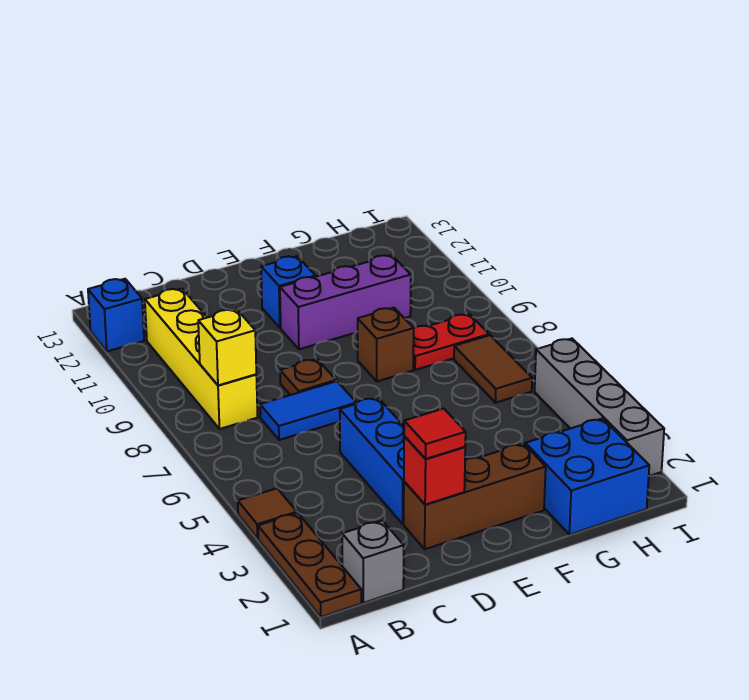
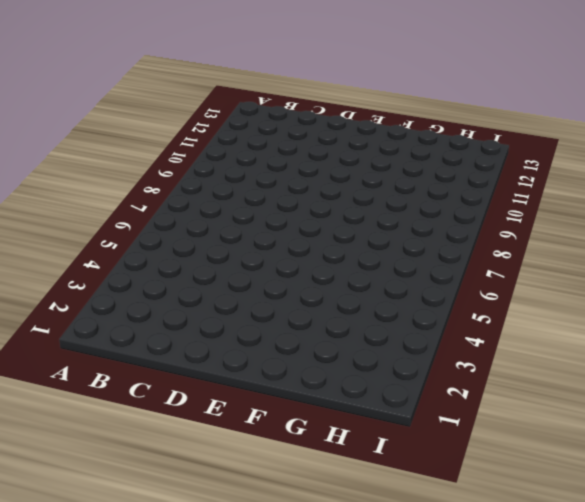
none -> brown plate A1:A3 level 1
none -> brown tile A4 level 1
none -> blue brick A12 level 1

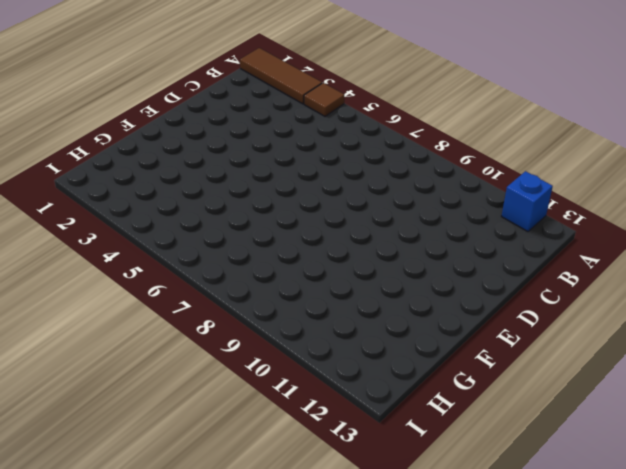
brown tile A1:A3 level 1 -> brown plate A1:A3 level 1
none -> grey brick B1 level 1
none -> yellow brick B8:B11 level 1
none -> blue tile C7:D7 level 1

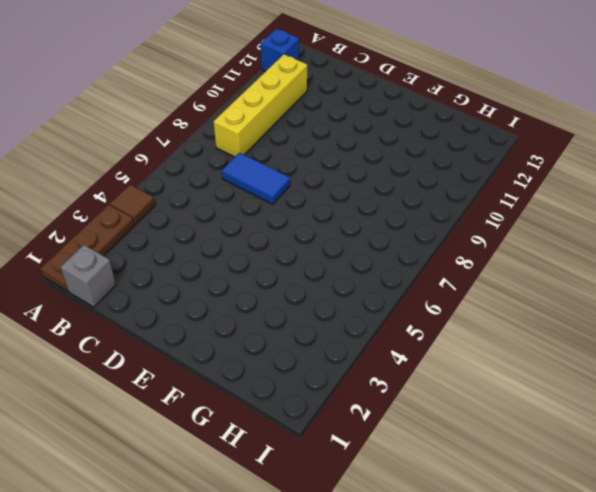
none -> brown brick D2:F2 level 1
none -> blue brick D3:D5 level 1
none -> brown plate D8 level 1

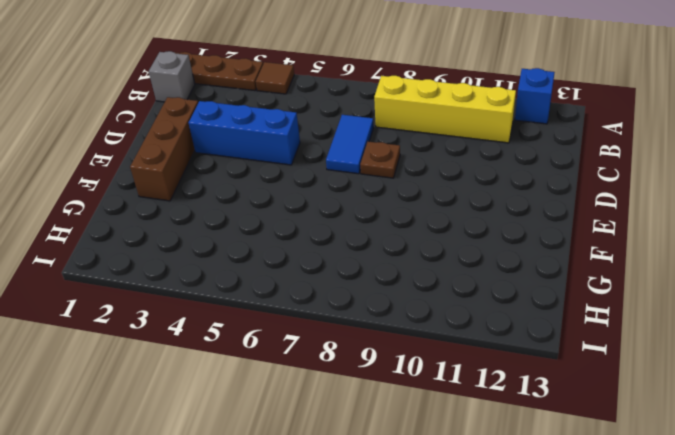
none -> purple brick E10:G10 level 1
none -> blue brick E11 level 1
none -> brown brick F8 level 1

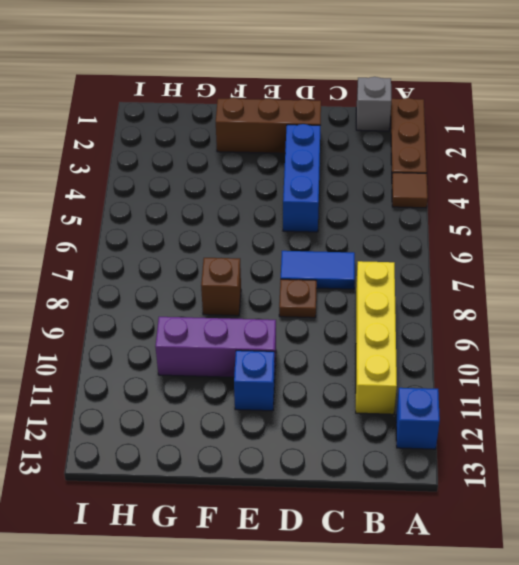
none -> blue brick G1:H2 level 1
none -> red plate G8:H8 level 1
none -> brown tile H6:H7 level 1

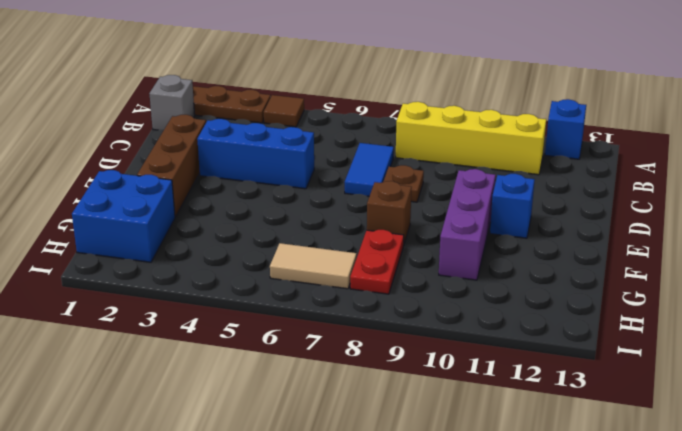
tan tile H6:H7 level 1 -> brown tile H6:H7 level 1
none -> grey brick I2:I5 level 1
none -> yellow brick B8 level 2
none -> red brick D2 level 2

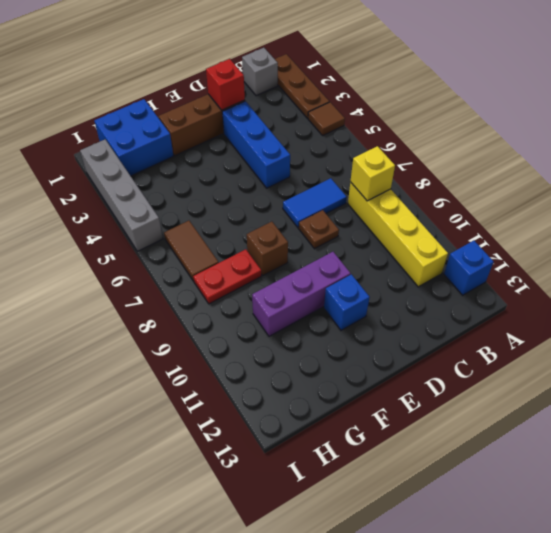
none -> red tile D2 level 3

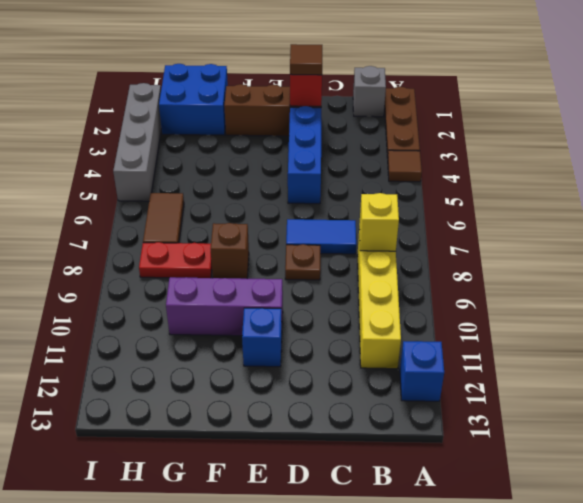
brown tile D2 level 3 -> red tile D2 level 3

